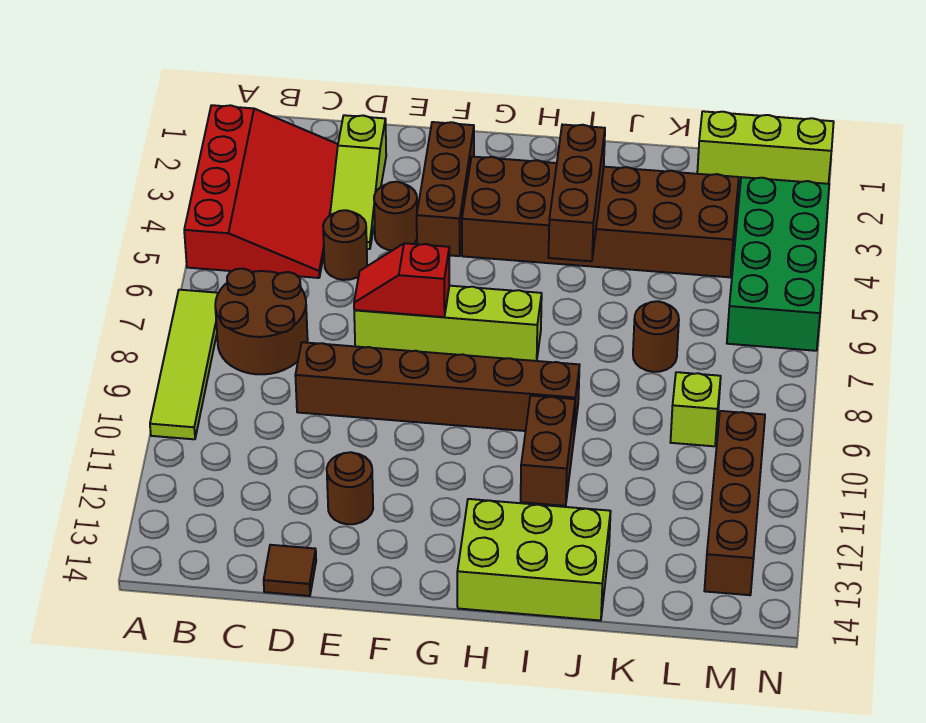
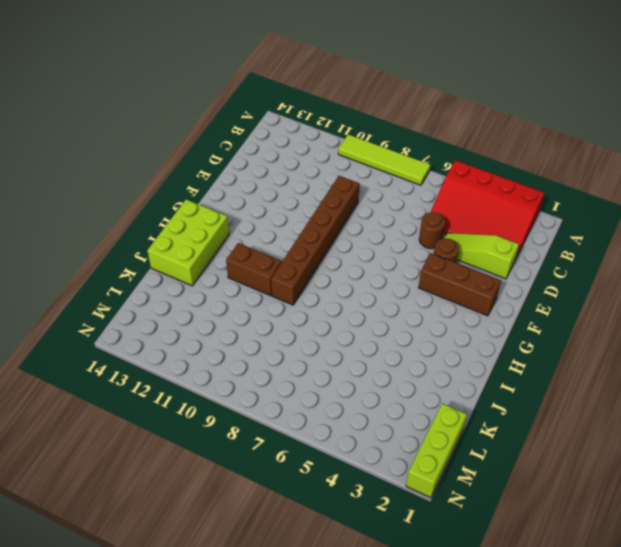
none -> brown round brick B7:C8 level 1
none -> brown tile D14 level 1
none -> lime brick E7:H7 level 1

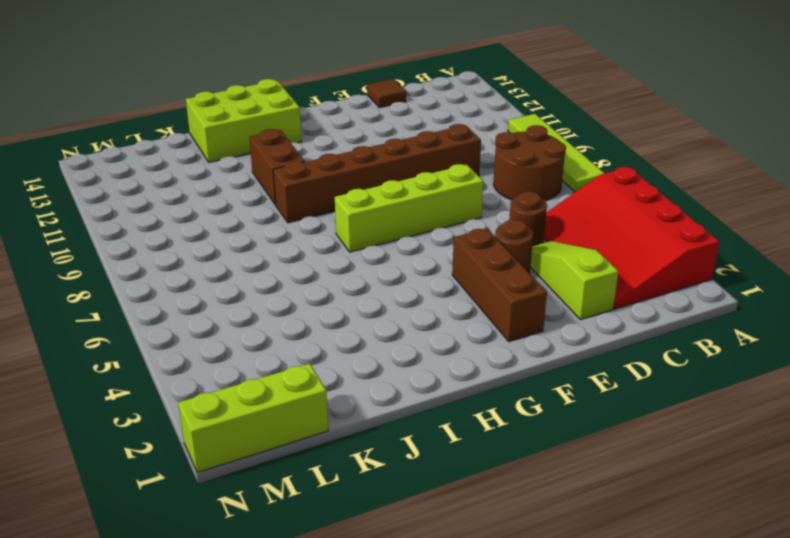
none -> brown round brick E12 level 1
none -> brown brick G3:L4 level 1
none -> brown round brick K7 level 1

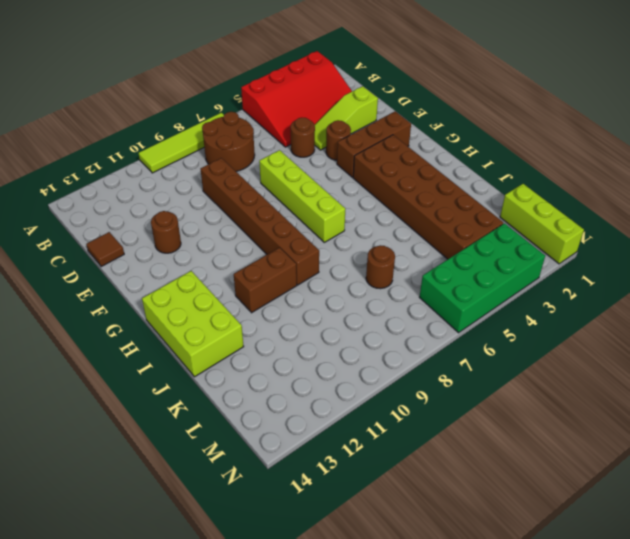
none -> lime brick L9 level 1
none -> brown brick M10:M13 level 1
none -> red slope E7:F7 level 2 top F

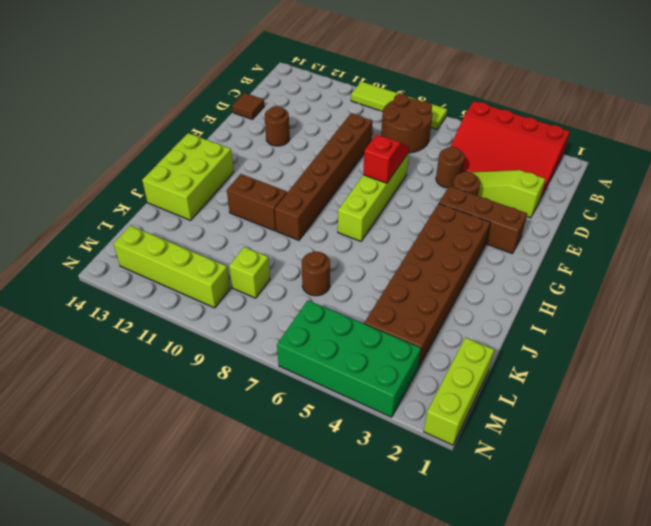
lime brick M10:M13 level 1 -> brown brick M10:M13 level 1
none -> brown brick I3:I5 level 2

